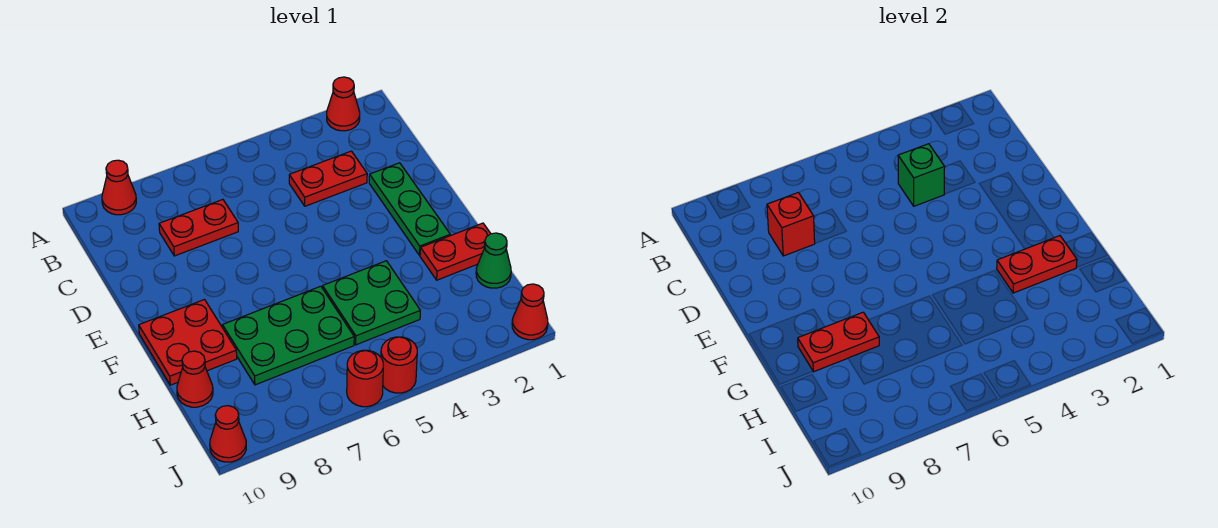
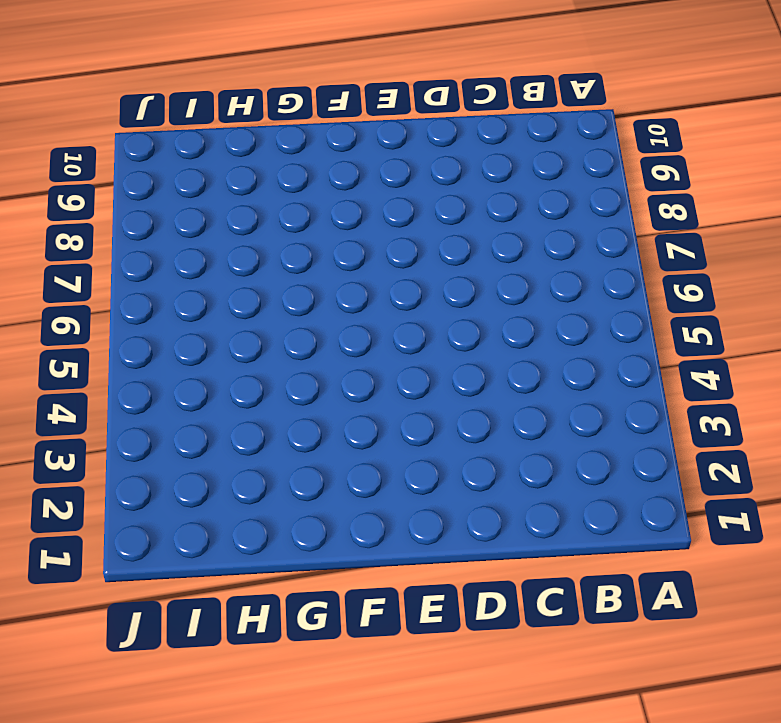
none -> red cone A2 level 1
none -> red cone A9 level 1
none -> red plate C3:C4 level 1

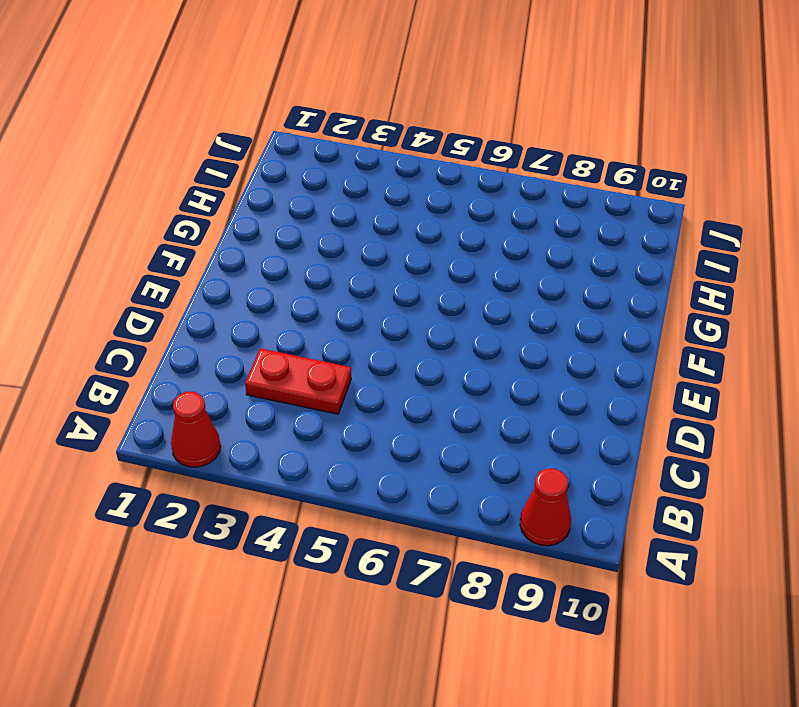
none -> red plate C7:C8 level 1
none -> green plate D2:F2 level 1
none -> red plate F9:G10 level 1

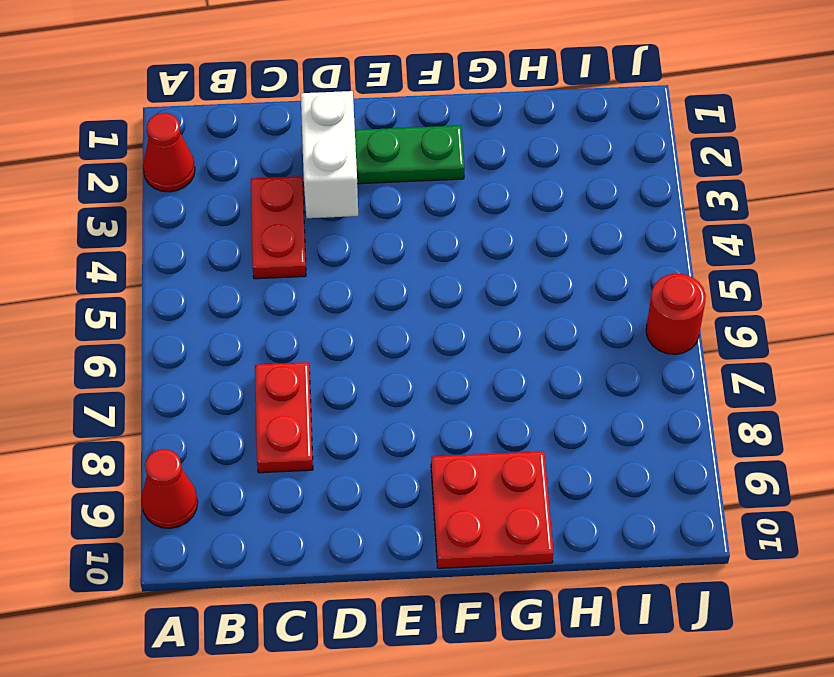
white brick D2:D3 level 2 -> none
none -> red plate G1:G2 level 1
none -> green plate G4:H5 level 1
none -> green plate G6:H8 level 1

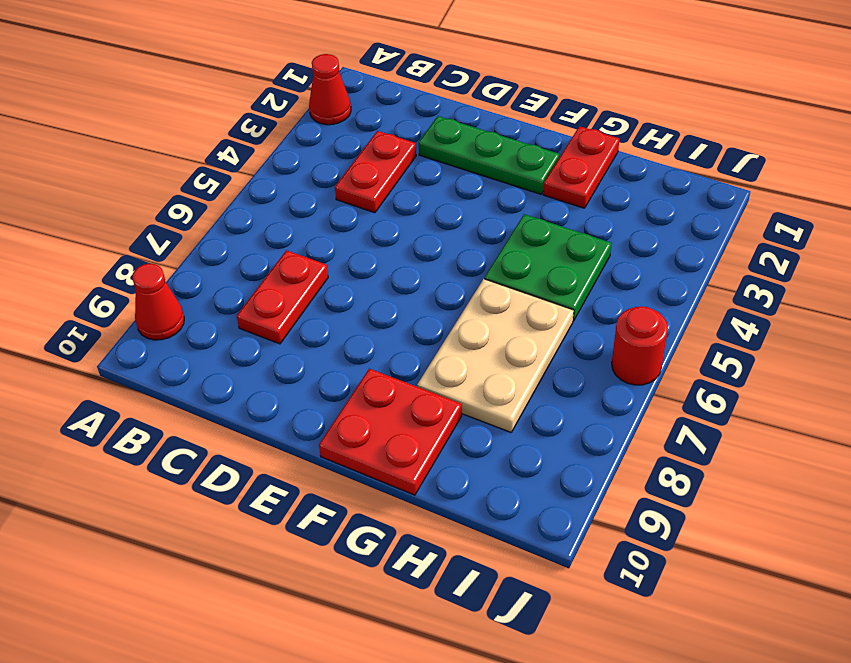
tan plate G6:H8 level 1 -> green plate G6:H8 level 1
none -> green cone H1 level 1
none -> red cone H10 level 1
none -> red cone J1 level 1

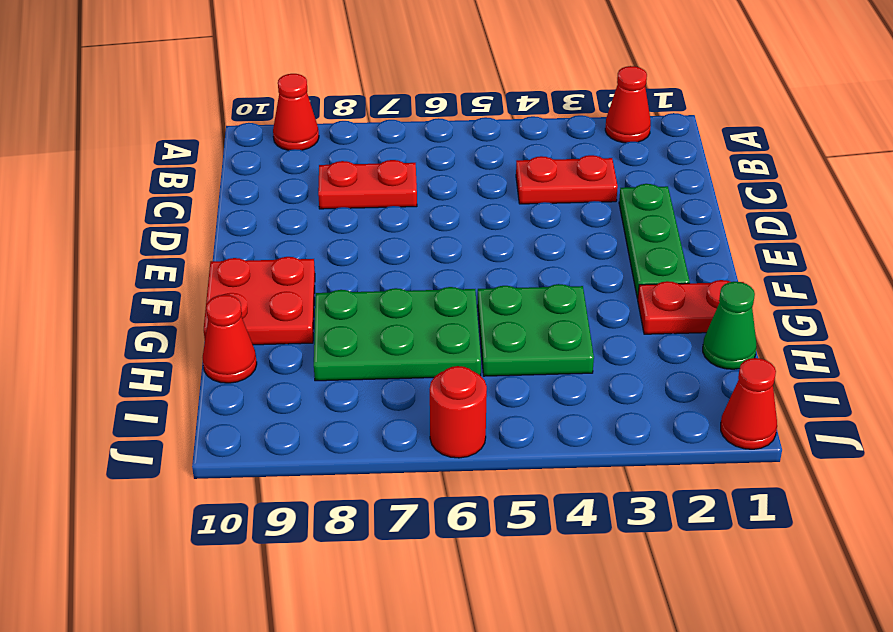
none -> red round brick J5 level 1
none -> red cone J10 level 1
none -> green brick C4 level 2

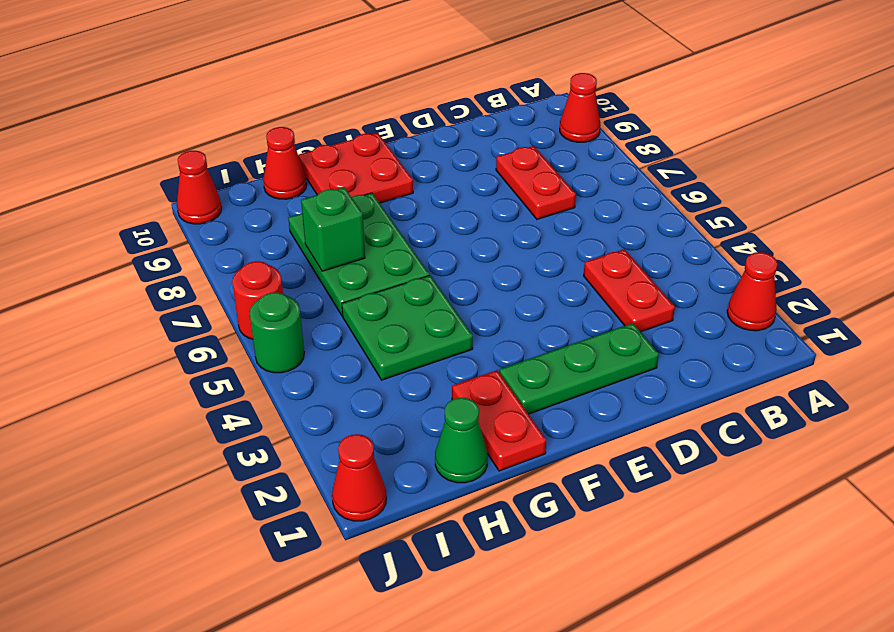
green brick H7 level 2 -> green brick C4 level 2
green round brick J5 level 1 -> red round brick J5 level 1
none -> red brick C8 level 2
none -> red plate G2:G3 level 2
none -> red plate G8:G9 level 2

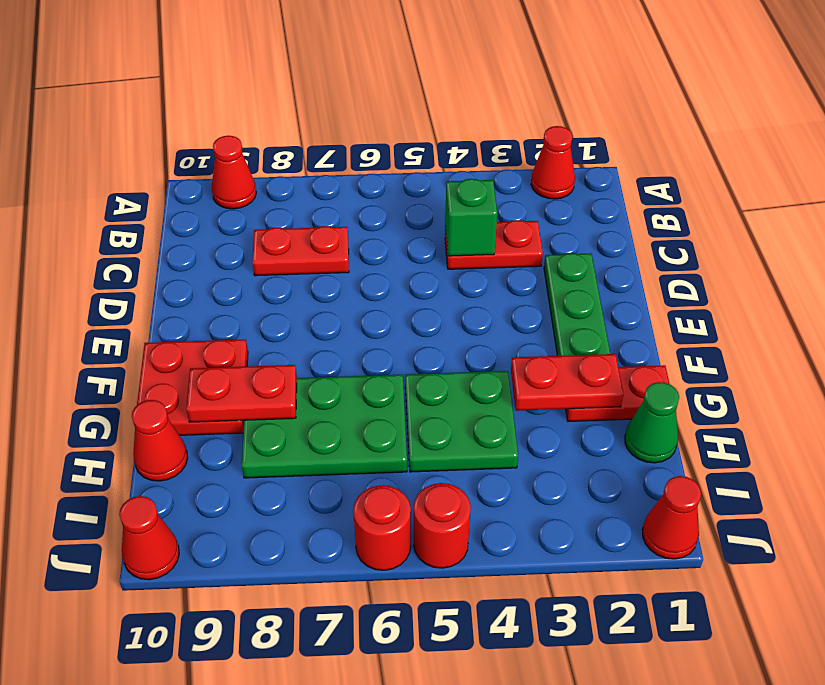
none -> red brick C8 level 2

